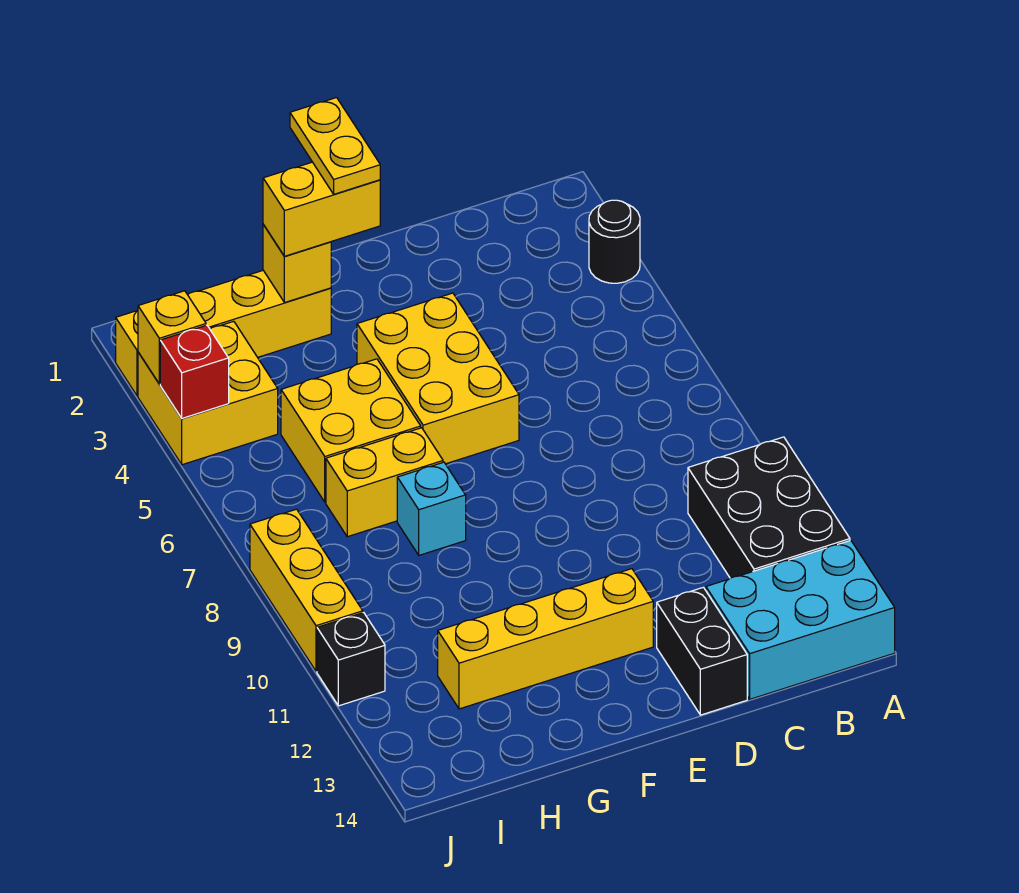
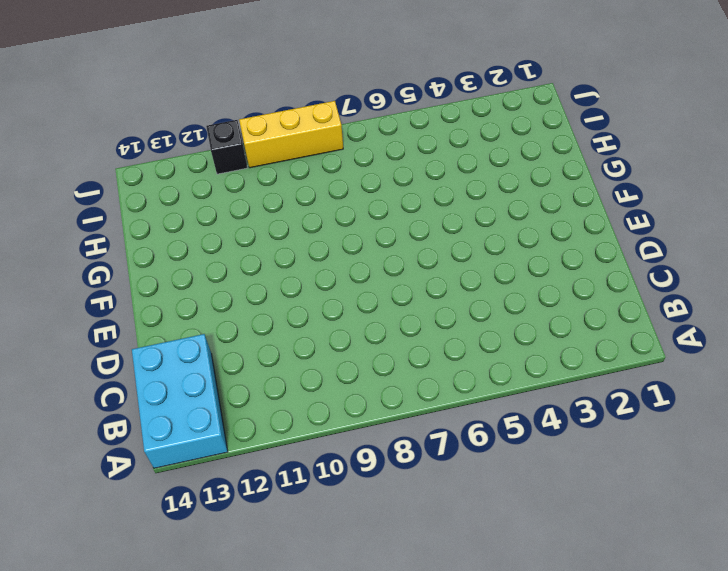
none -> black round brick A3 level 1
none -> black brick A10:B12 level 1
none -> black brick D13:D14 level 1

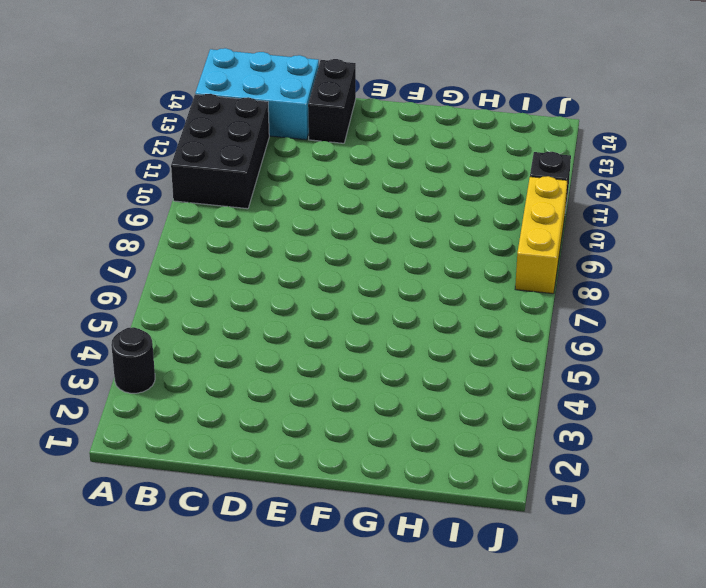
none -> yellow brick E4:F6 level 1
none -> yellow brick E12:H12 level 1
none -> yellow brick G2:J2 level 1

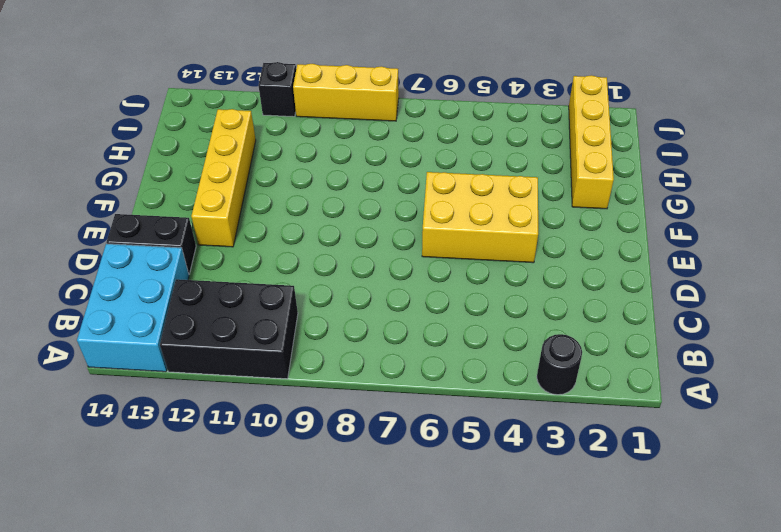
none -> yellow brick G5:H6 level 1
none -> yellow brick G7:H7 level 1
none -> cyan brick G8 level 1

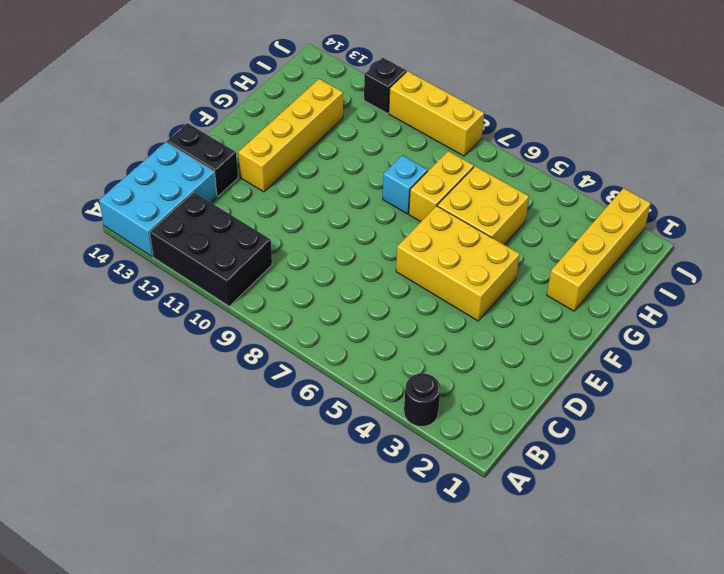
none -> yellow brick I3:J4 level 1
none -> yellow brick G2 level 2
none -> yellow brick J3 level 2

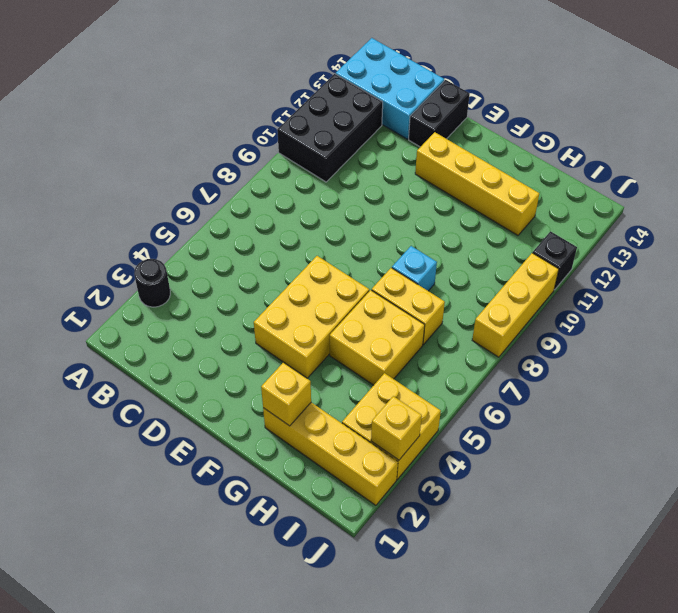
none -> red brick J4 level 2
none -> yellow brick F2:G2 level 3
none -> yellow plate F1:F2 level 4

